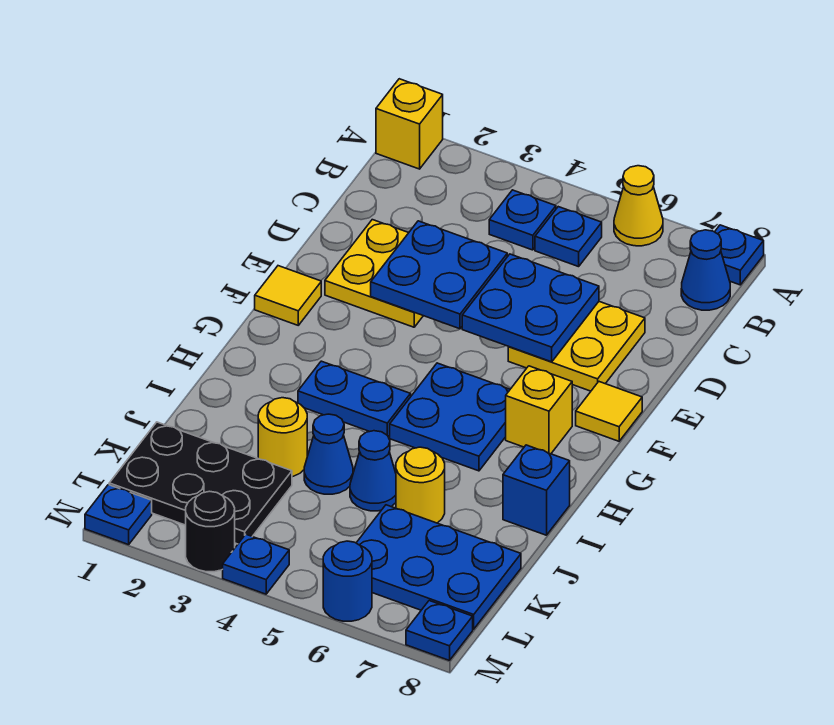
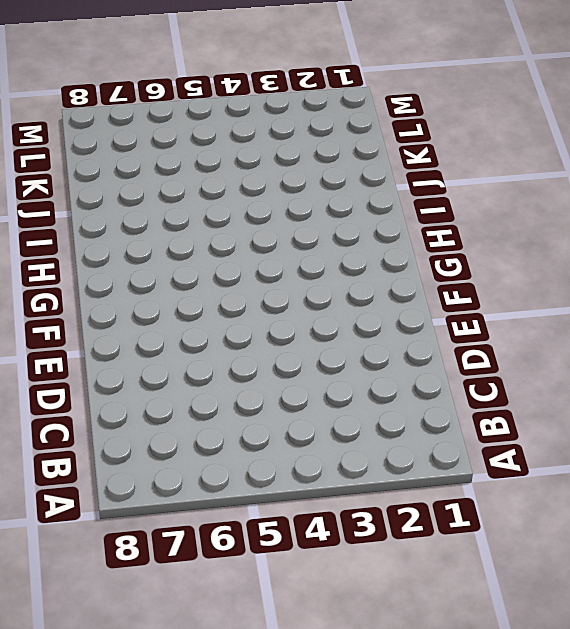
none -> yellow brick A1 level 1
none -> yellow cone A6 level 1
none -> blue plate A8 level 1

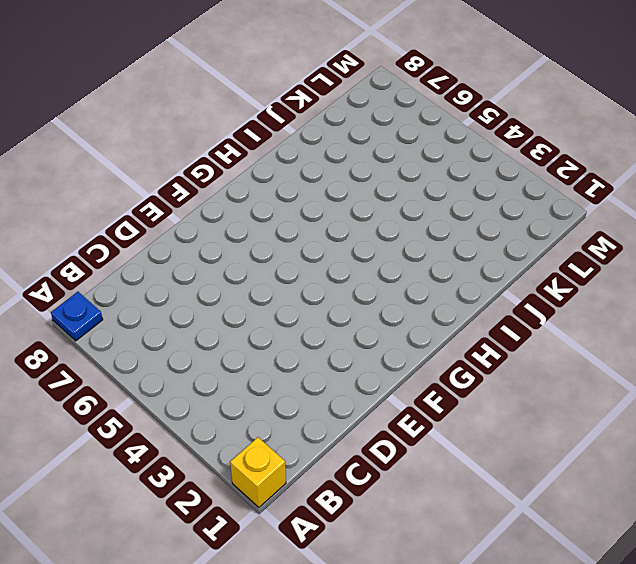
none -> yellow cone A6 level 1
none -> blue plate B4 level 1
none -> blue plate B5 level 1

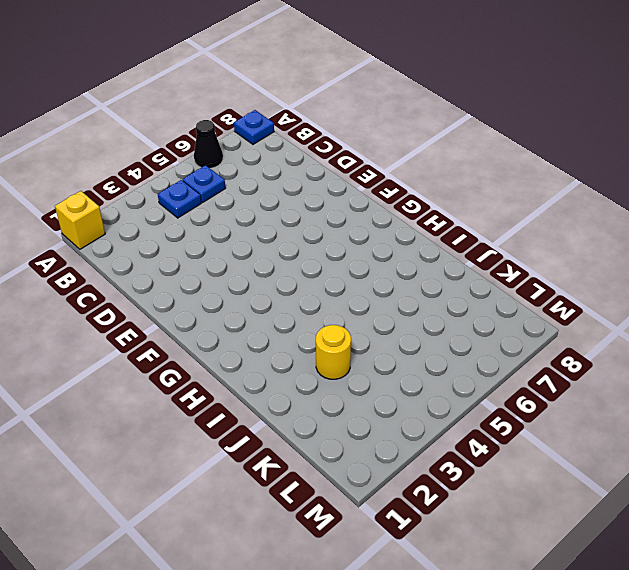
black cone A6 level 1 -> yellow cone A6 level 1
none -> blue cone B8 level 1
none -> yellow plate D2:E3 level 1
none -> yellow plate D6:E7 level 1

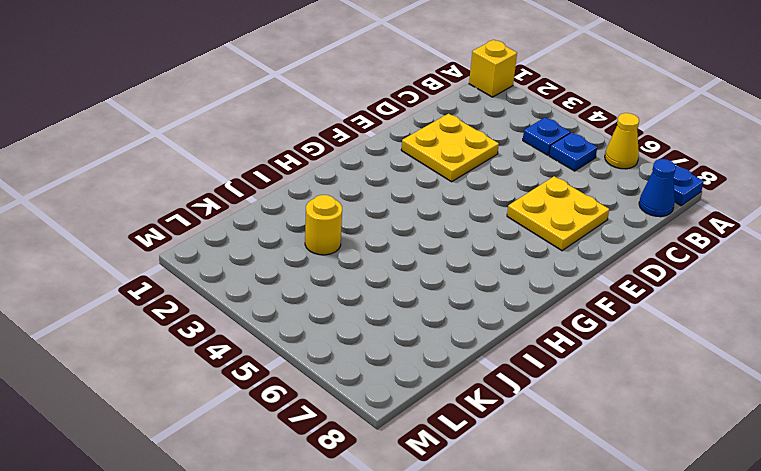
none -> yellow tile F1 level 1
none -> yellow tile F8 level 1
none -> blue plate G5:H6 level 1

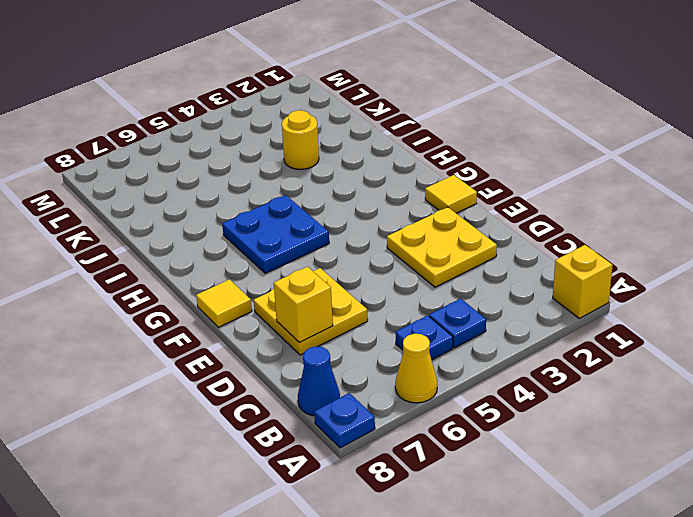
yellow brick D7 level 2 -> yellow brick G7 level 1
none -> blue plate H3:H4 level 1
none -> blue brick I8 level 1
none -> blue cone J4 level 1

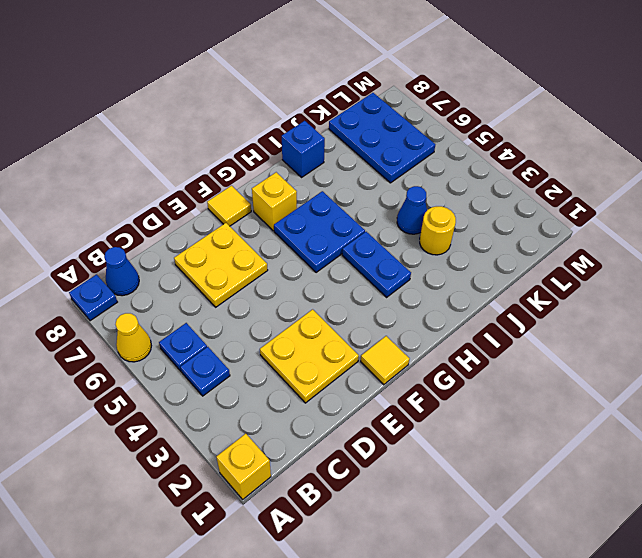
none -> blue cone J5 level 1
none -> yellow round brick J6 level 1
none -> black plate K1:L3 level 1

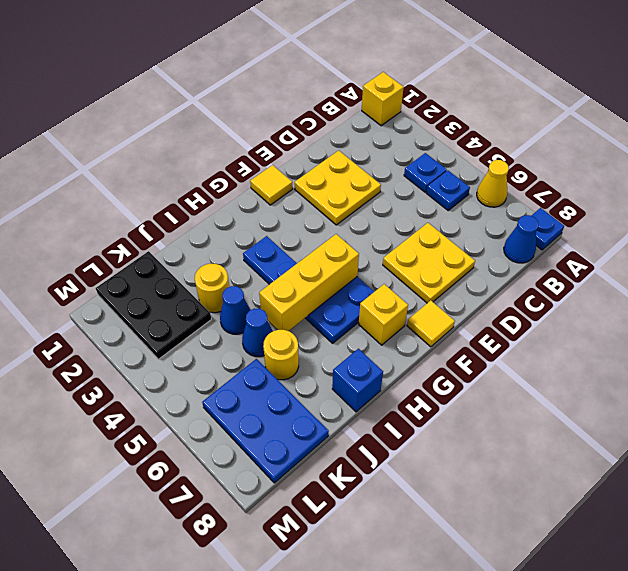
yellow brick G5:I5 level 2 -> none
none -> blue plate M1 level 1
none -> black round brick M3 level 1
none -> blue plate M4 level 1

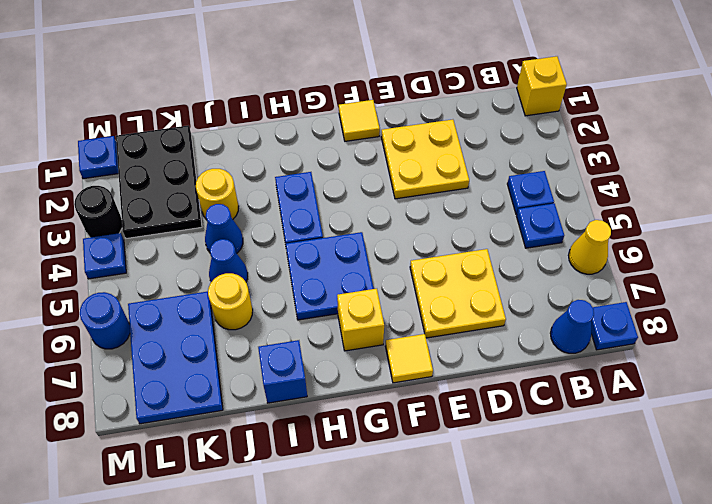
none -> blue plate M8 level 1
none -> blue plate D3:E4 level 2
none -> blue plate D5:E6 level 2

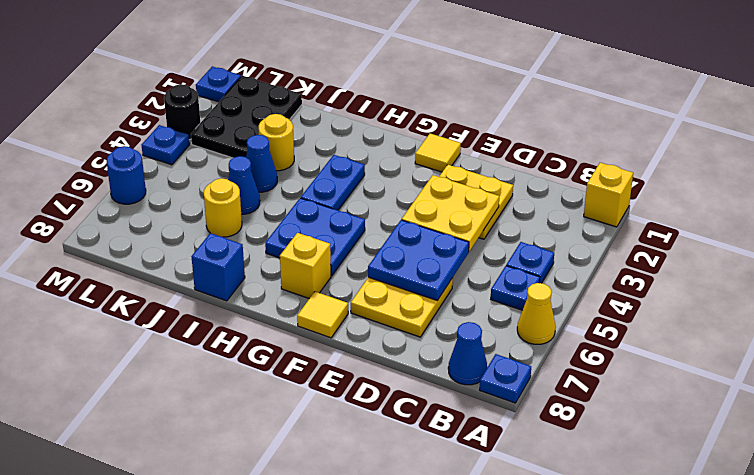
yellow plate D3:E4 level 2 -> blue plate D3:E4 level 2
none -> blue plate K6:L8 level 1
none -> blue plate M8 level 1

